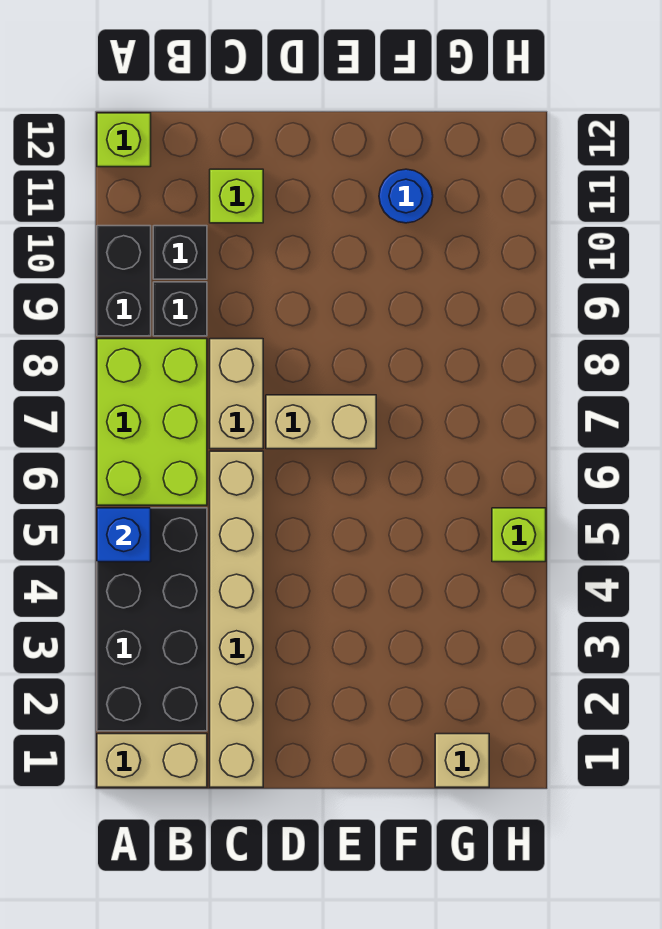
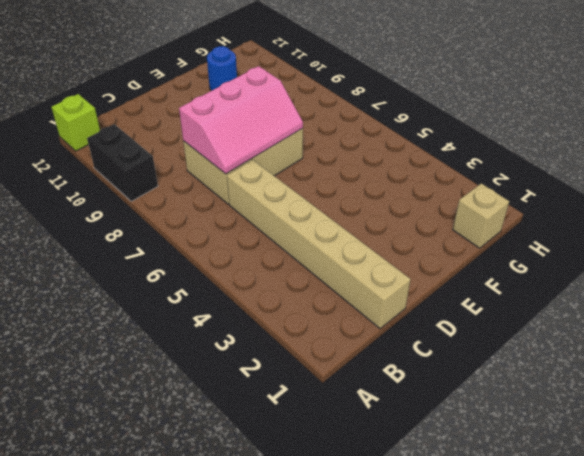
pink slope C7:E8 level 2 top 8 -> none
none -> tan brick A1:B1 level 1
none -> black brick A2:B5 level 1
none -> lime brick A6:B8 level 1

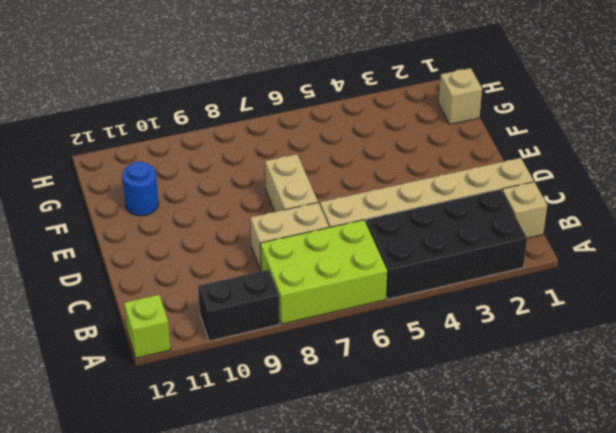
tan brick B1 level 1 -> tan brick A1:B1 level 1
none -> black brick B9 level 1
none -> black brick B10 level 1
none -> lime brick C11 level 1

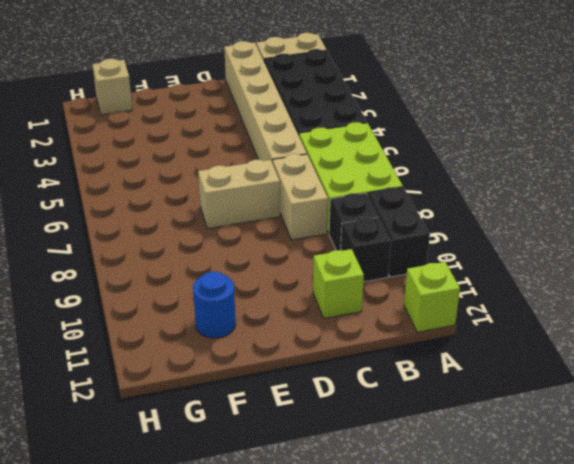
none -> lime brick H5 level 1
none -> blue brick A5 level 2

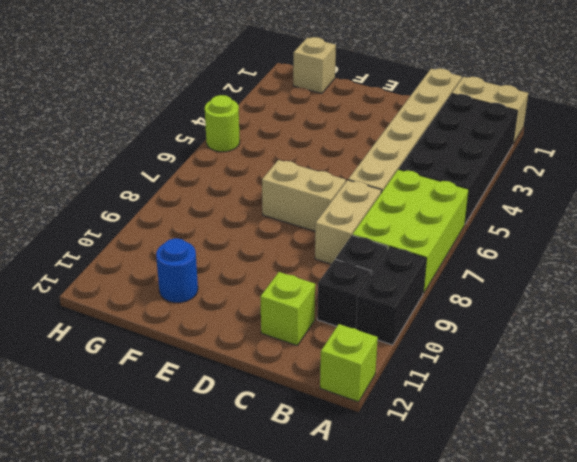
lime round brick H5 level 1 -> lime brick H5 level 1
none -> blue brick A5 level 2

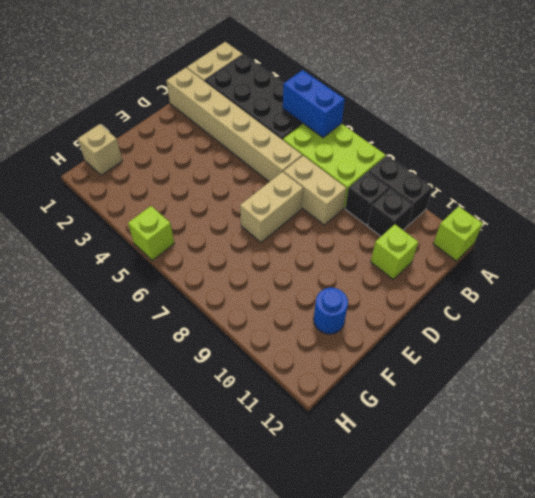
blue brick A5:A6 level 2 -> blue brick A5 level 2

